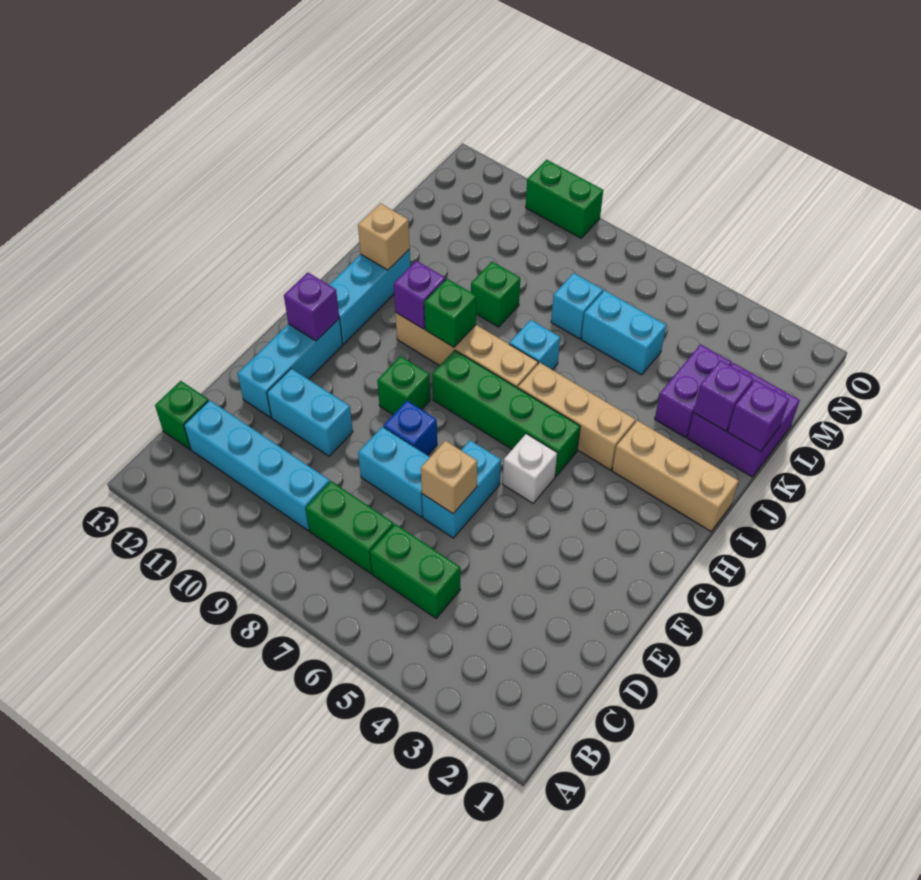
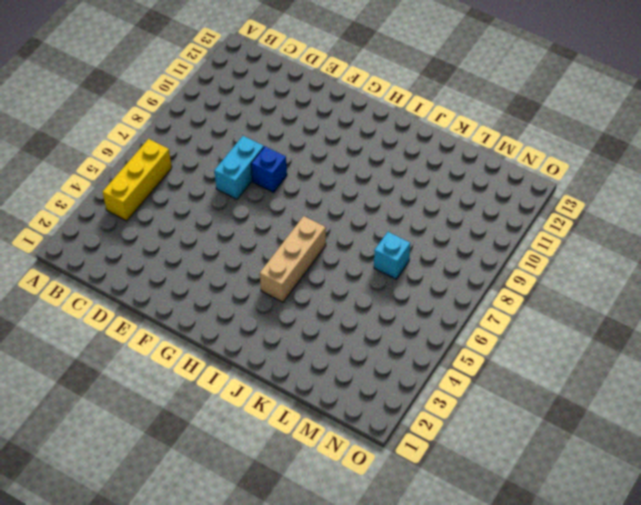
yellow brick B4:B6 level 1 -> none
none -> green brick C5:C6 level 1
none -> green brick C7:C8 level 1
none -> cyan brick C9:C12 level 1
none -> green brick C13 level 1

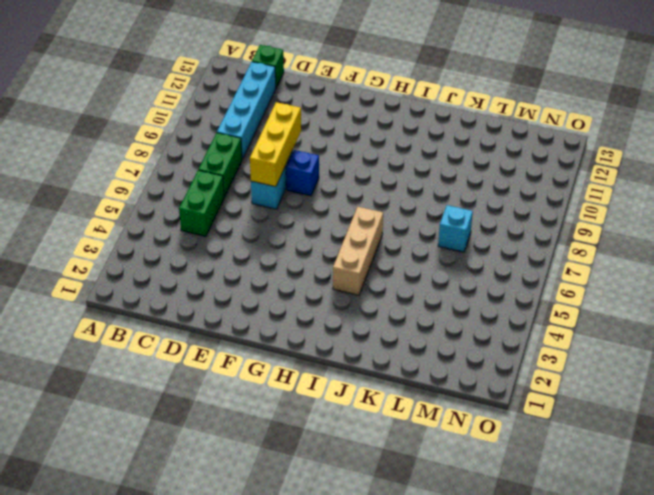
yellow brick E7:E9 level 2 -> none
none -> cyan brick E6:F6 level 1
none -> cyan brick E10:E11 level 1
none -> cyan brick E12:G12 level 1
none -> white brick G5 level 1

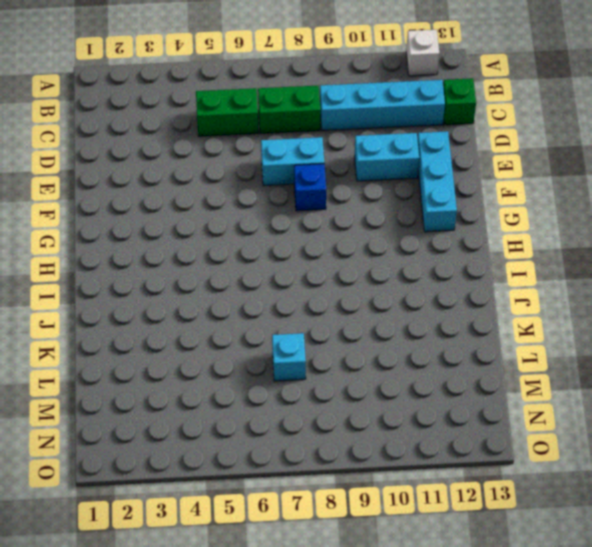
white brick A12 level 1 -> white brick G5 level 1
none -> cyan brick E6:F6 level 1
none -> green brick G9 level 1
none -> green brick H5:H8 level 1
none -> cyan brick H12:J12 level 1

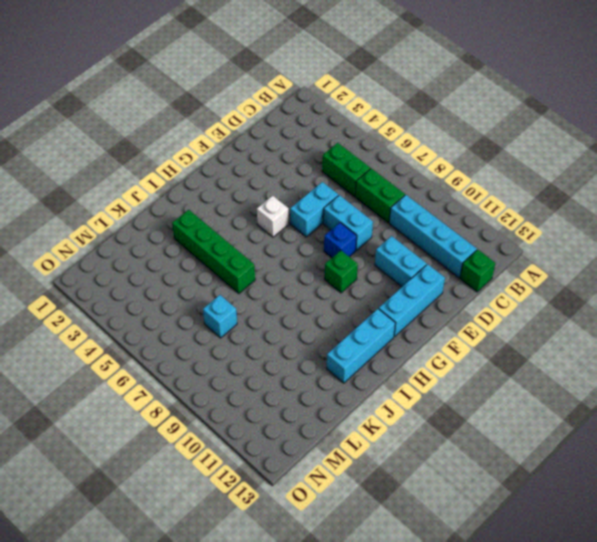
green brick J3:J6 level 1 -> green brick H5:H8 level 1
none -> tan brick I1:I3 level 1
none -> tan brick I4:I6 level 1
none -> tan brick I7:I10 level 1
none -> cyan brick J7 level 1

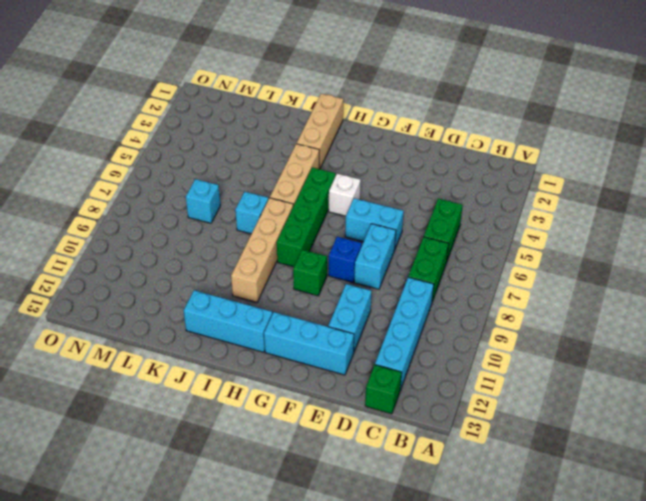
none -> purple brick K1:L2 level 1
none -> purple brick K3:L3 level 1
none -> green brick K9 level 1
none -> cyan brick L5:L6 level 1

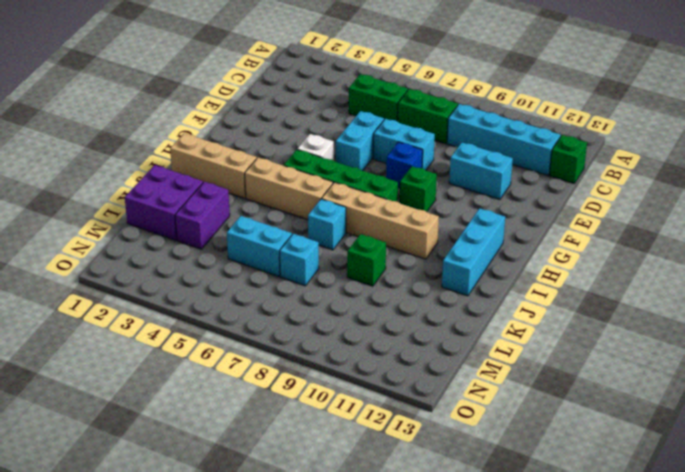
none -> cyan brick E12:G12 level 1
none -> green brick O9:O10 level 1
none -> tan brick E6 level 2
none -> purple brick G12 level 2

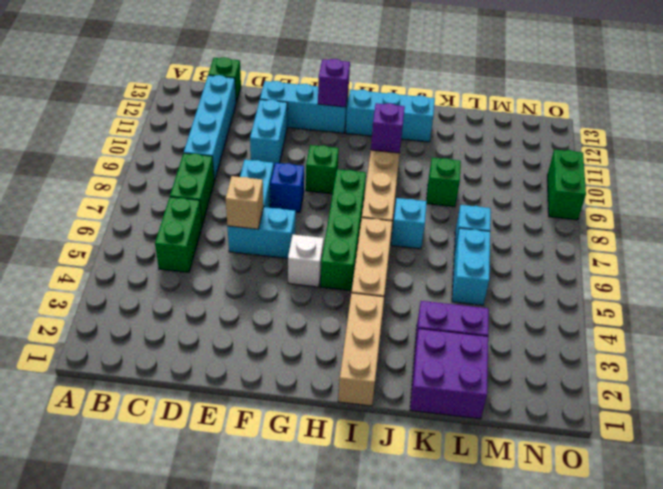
none -> green brick I9 level 2
none -> tan brick J12 level 2
none -> purple brick K1 level 2
none -> purple brick K2 level 2

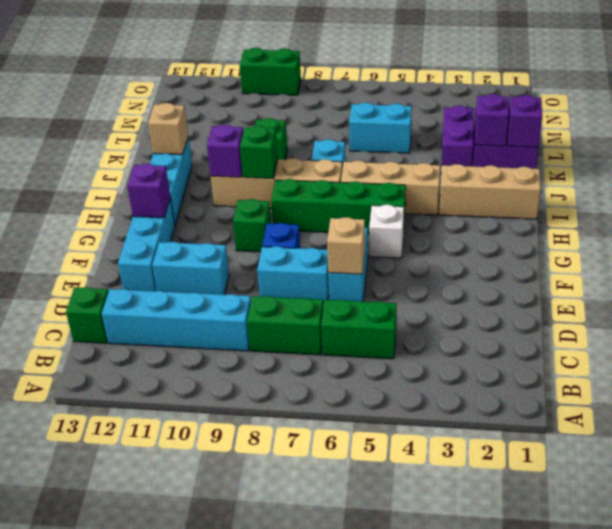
none -> cyan brick L7 level 1

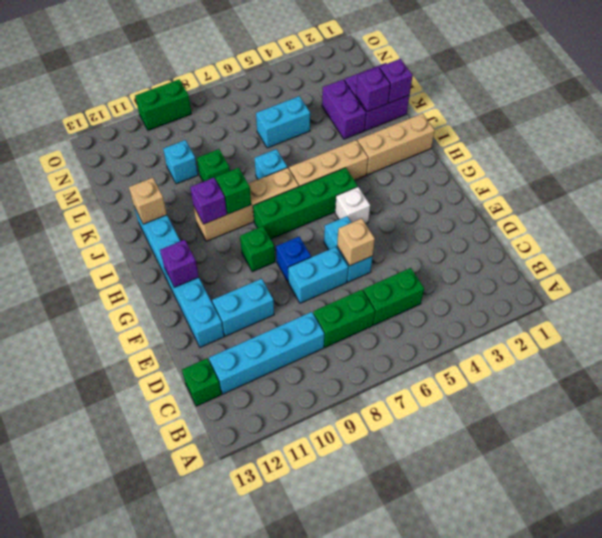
cyan brick L10 level 1 -> cyan brick L7 level 1

